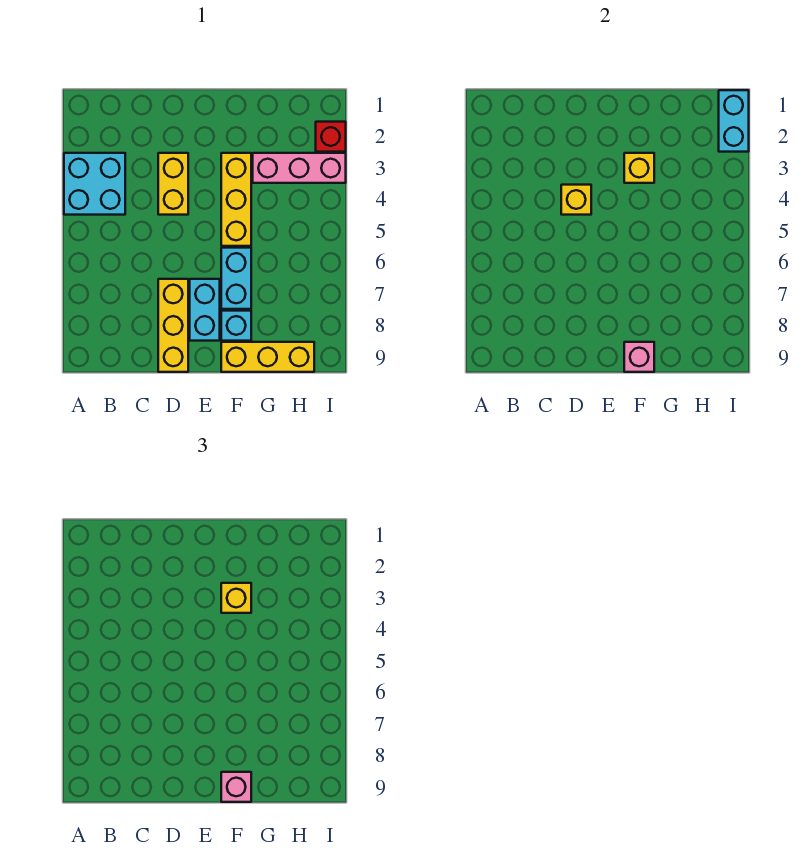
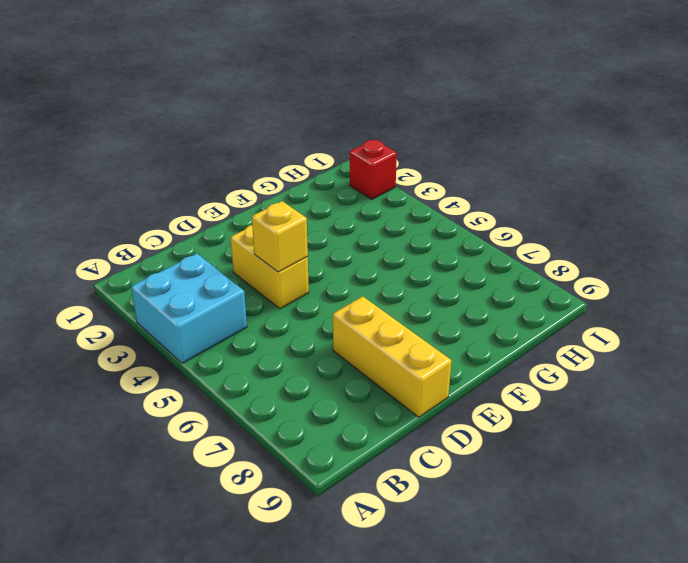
none -> cyan brick E7:E8 level 1
none -> yellow brick F3:F5 level 1
none -> cyan brick F6:F7 level 1

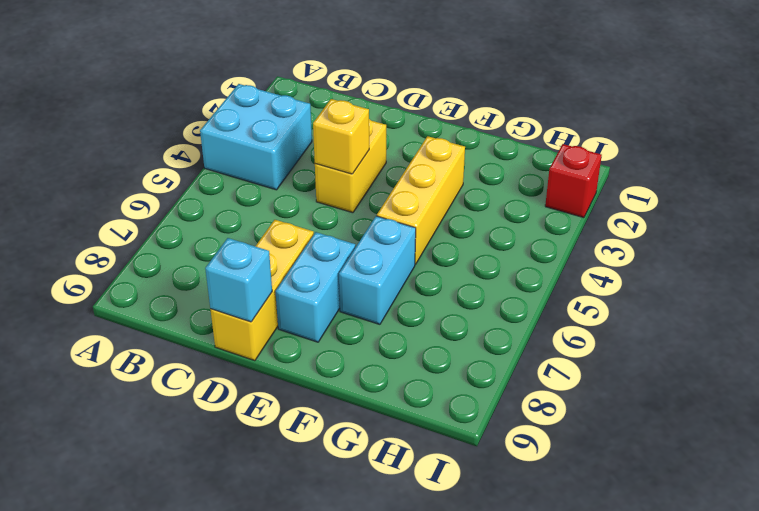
cyan brick D9 level 2 -> cyan brick F8 level 1
none -> yellow brick F9:H9 level 1
none -> pink brick G3:I3 level 1
none -> yellow brick F3 level 2

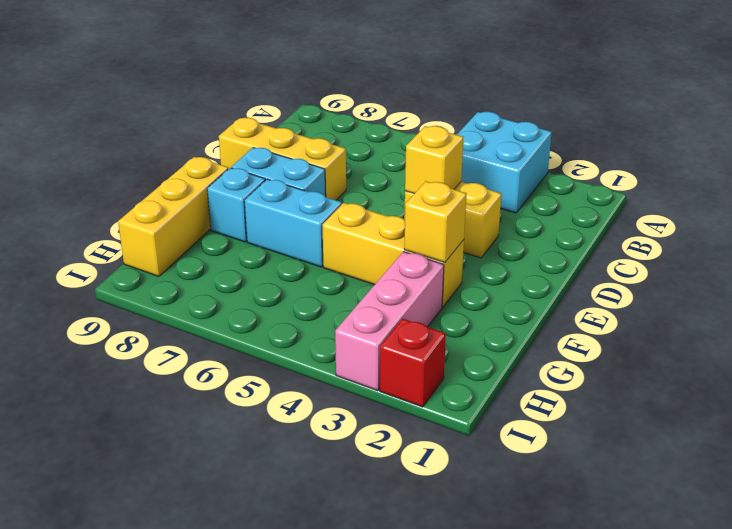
none -> pink brick F9 level 2
none -> cyan brick I1:I2 level 2
none -> yellow brick F3 level 3

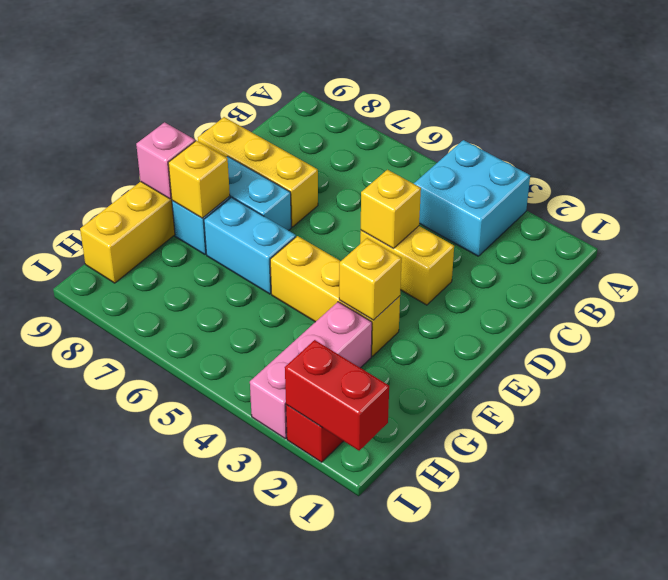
yellow brick F8 level 2 -> yellow brick F3 level 3
red brick I1:I2 level 2 -> cyan brick I1:I2 level 2
none -> pink brick F9 level 3

